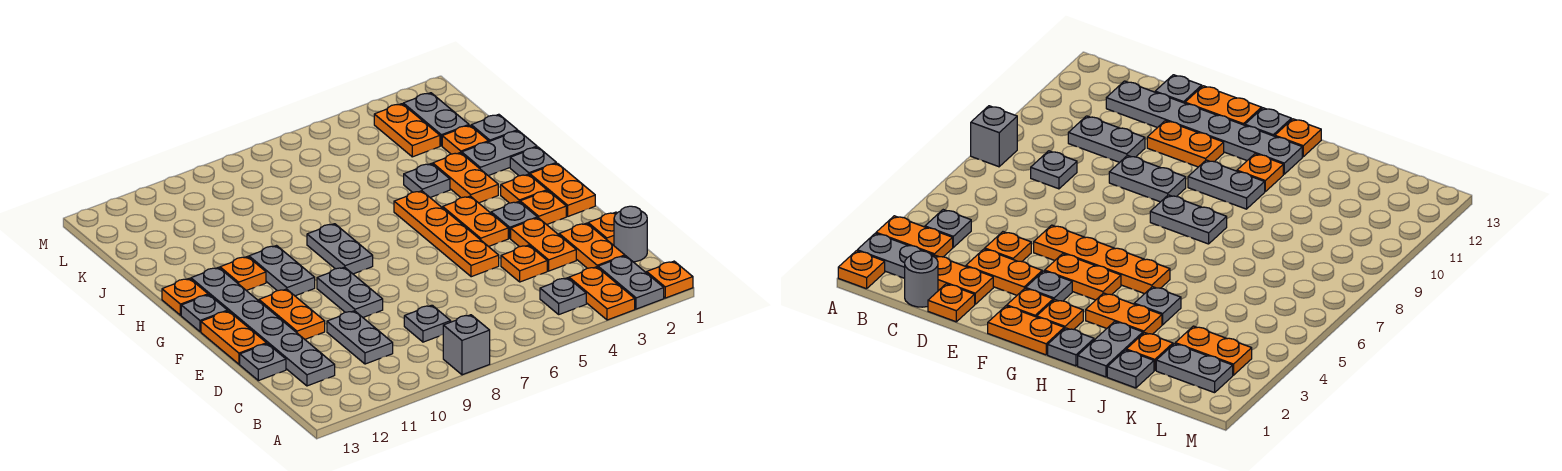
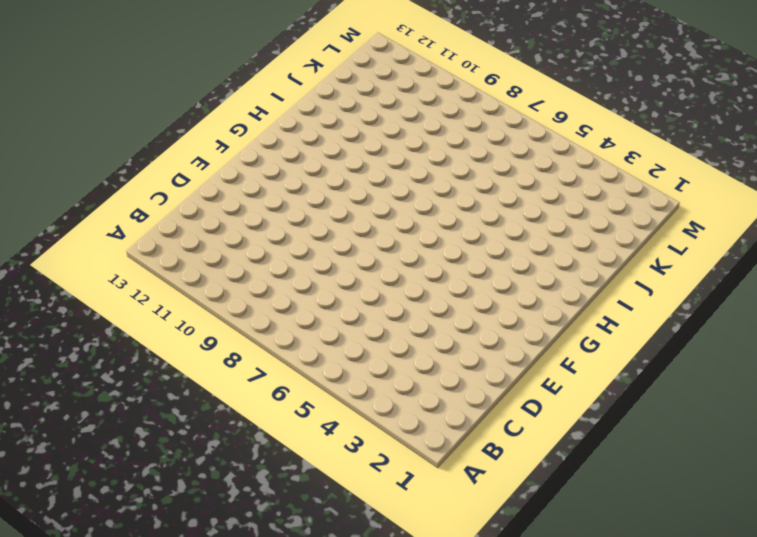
none -> orange plate A1 level 1
none -> grey plate A2:B2 level 1
none -> orange plate A3:B3 level 1
none -> grey brick A8 level 1

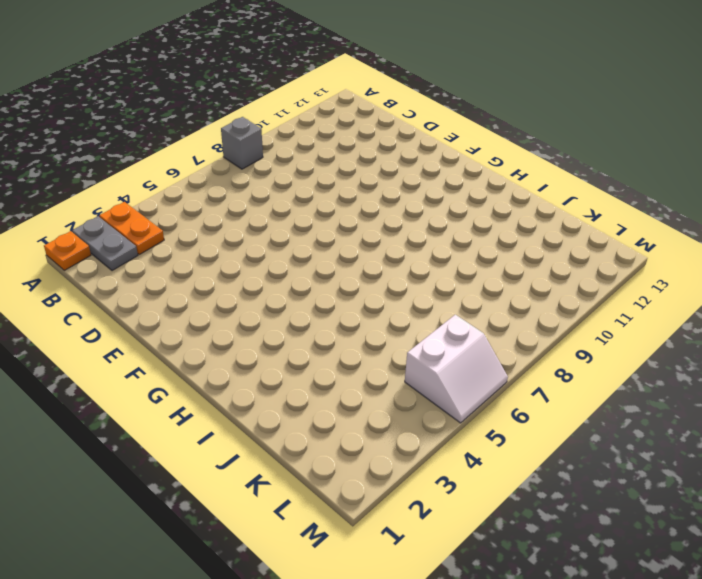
white slope L5:M6 level 1 top L -> none
none -> grey plate B4 level 1
none -> grey round brick C1 level 1
none -> orange plate C2:D2 level 1
none -> grey plate C8 level 1

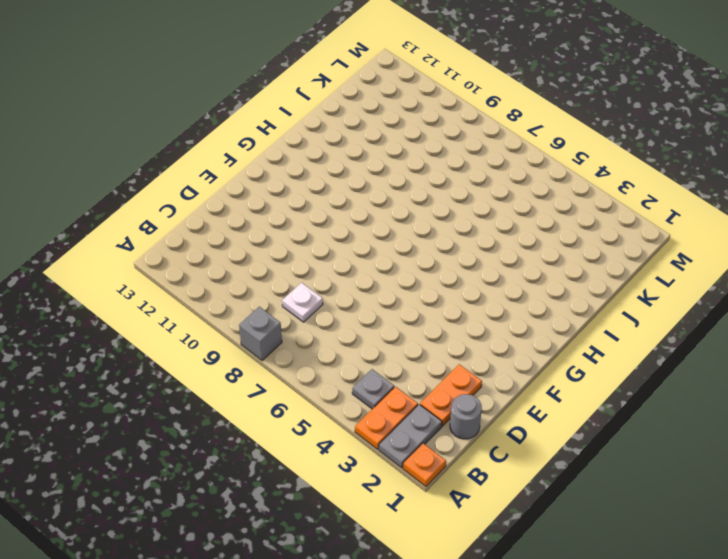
white plate C8 level 1 -> grey plate C8 level 1
none -> grey plate C10:D10 level 1
none -> grey plate C12:H12 level 1
none -> orange plate D1 level 1
none -> orange plate D3:E3 level 1

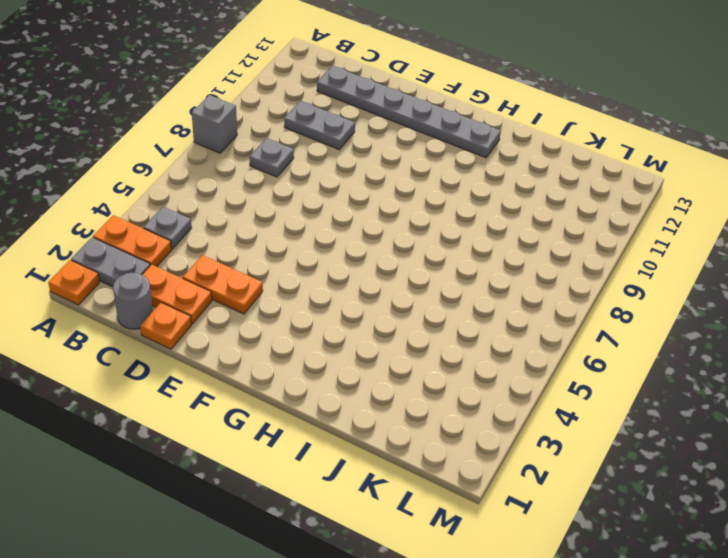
none -> orange plate D4 level 1
none -> grey plate D13 level 1
none -> orange plate E5:H5 level 1
none -> grey plate E9:F9 level 1

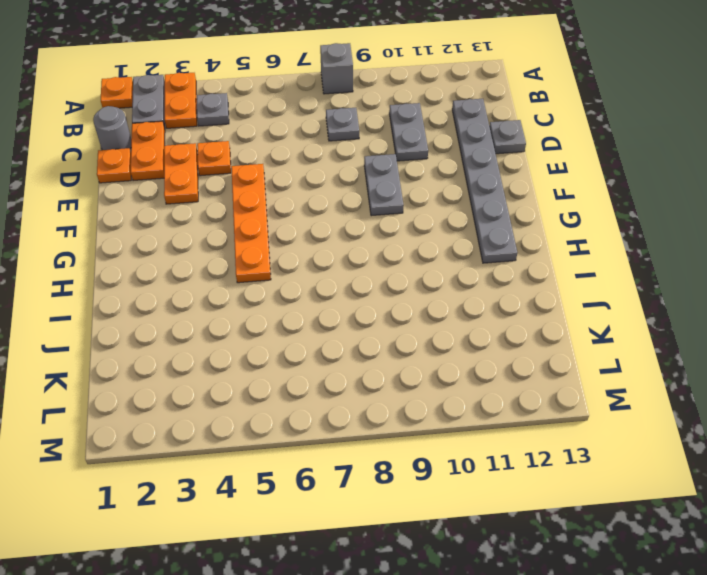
none -> orange plate E11:F11 level 1
none -> orange plate E13:F13 level 1
none -> orange plate F1:G1 level 1
none -> orange plate F2 level 1

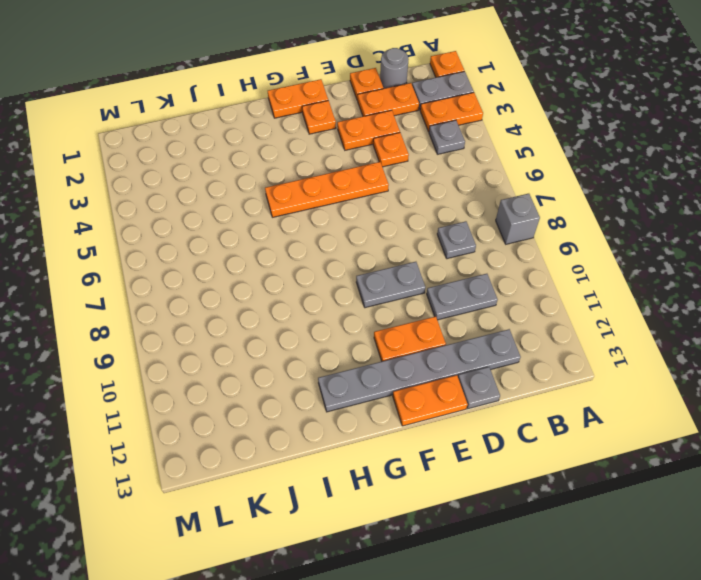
none -> grey plate F3 level 1
none -> orange plate F4:G4 level 1
none -> orange plate G2 level 1
none -> grey plate G8:H8 level 1

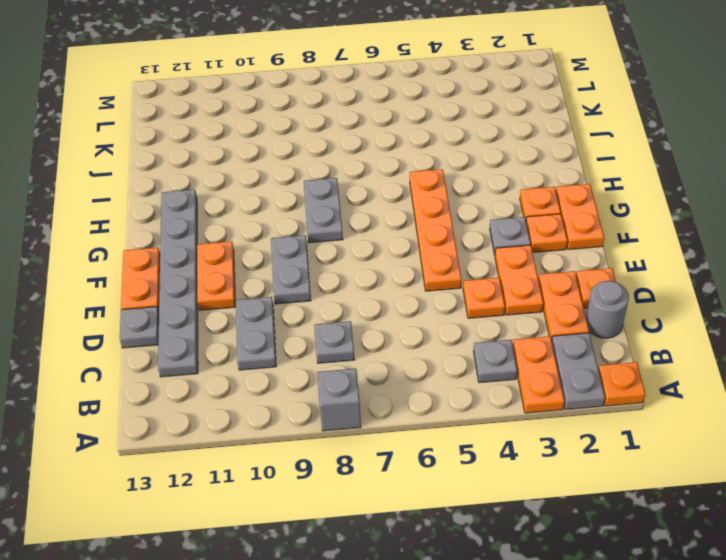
none -> orange plate F4:G4 level 1
none -> grey plate G10:H10 level 1
none -> grey plate G13 level 1
none -> grey plate H1 level 1

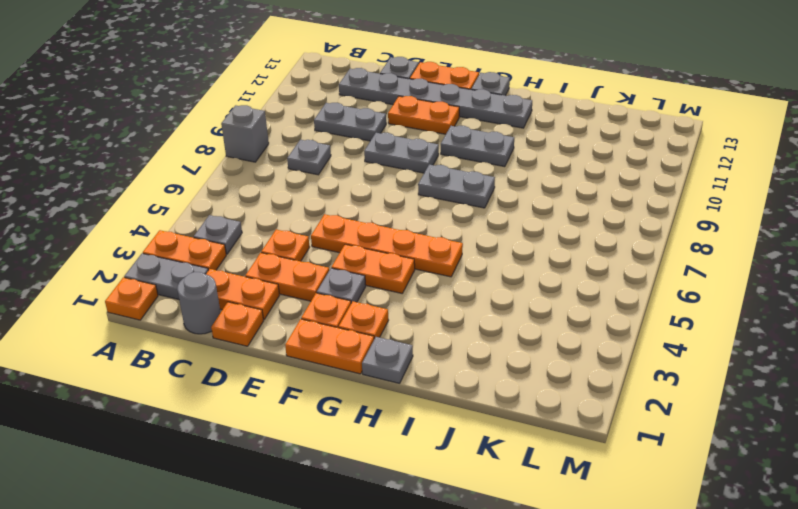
none -> orange plate H3:I3 level 1
none -> orange plate H11 level 1
none -> orange plate H13 level 1
none -> grey plate I1:I2 level 1

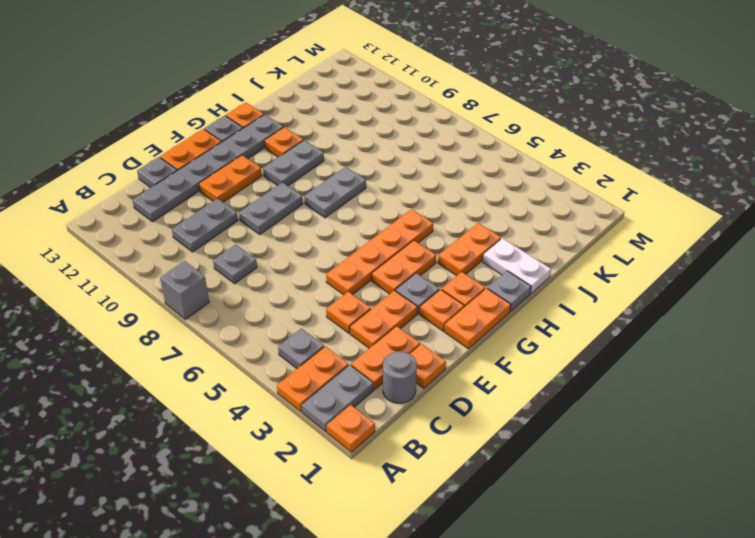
white plate I1:I2 level 1 -> grey plate I1:I2 level 1
none -> grey plate I4 level 1
none -> grey plate J1 level 1
none -> orange plate J2 level 1
none -> grey plate K2:L2 level 1

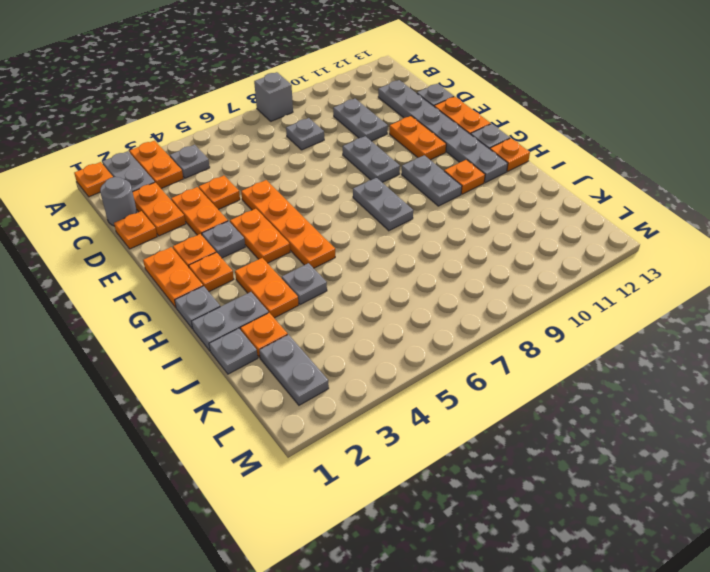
none -> orange plate K3:L3 level 1

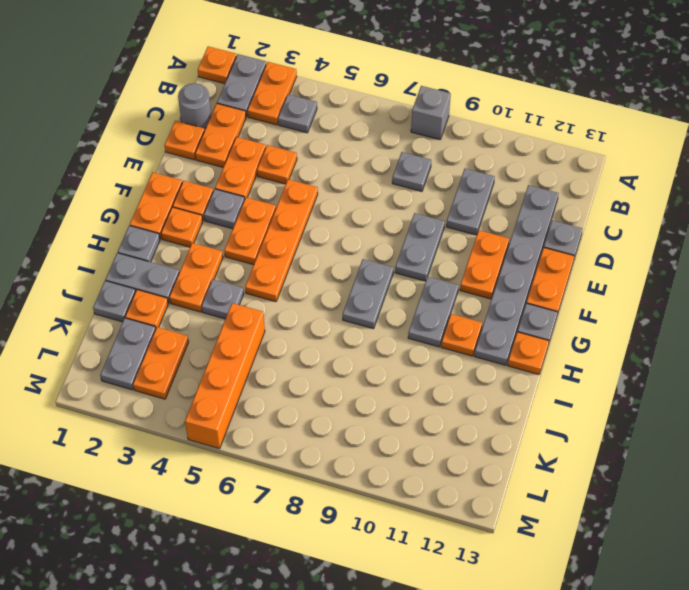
orange brick J5:M5 level 1 -> none

